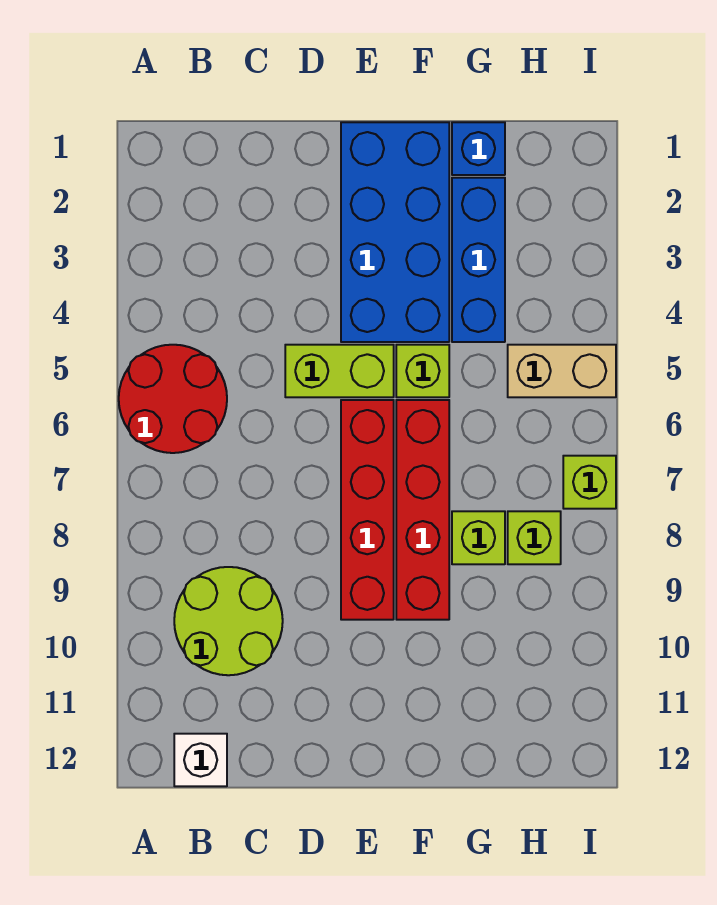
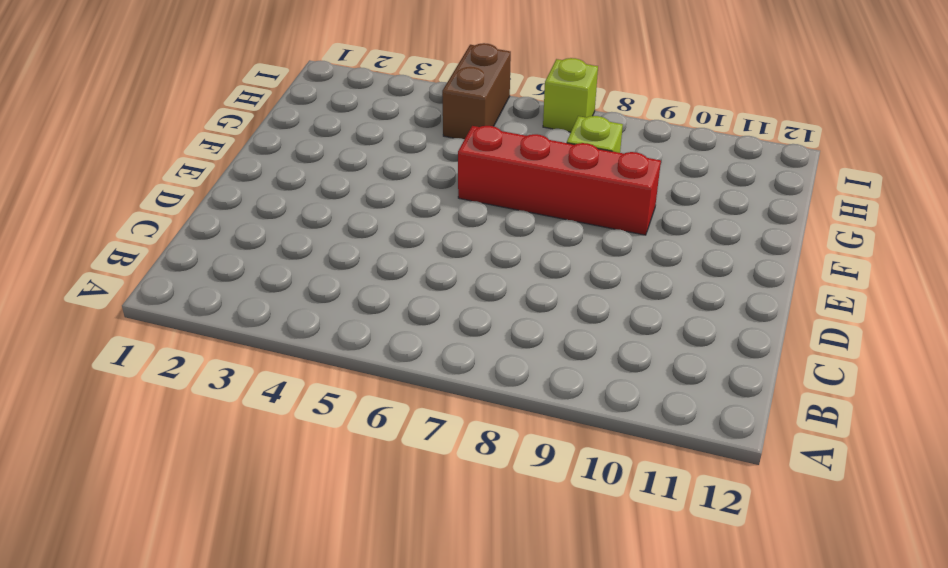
brown brick H5:I5 level 1 -> tan brick H5:I5 level 1
none -> red round brick A5:B6 level 1
none -> lime round brick B9:C10 level 1
none -> white brick B12 level 1

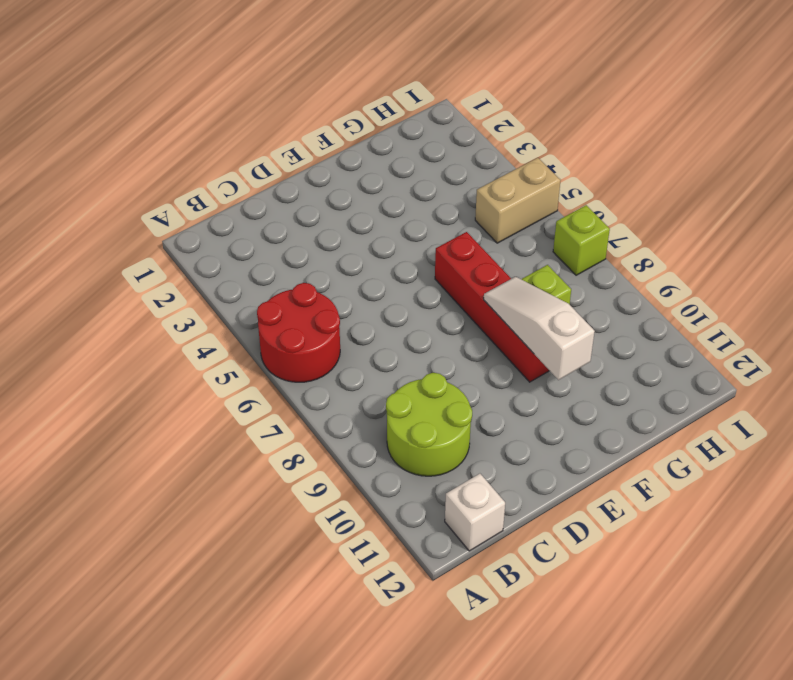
white slope F8:F10 level 2 top 10 -> none
none -> lime brick D5:E5 level 1
none -> blue brick E1:F4 level 1
none -> red brick E6:E9 level 1

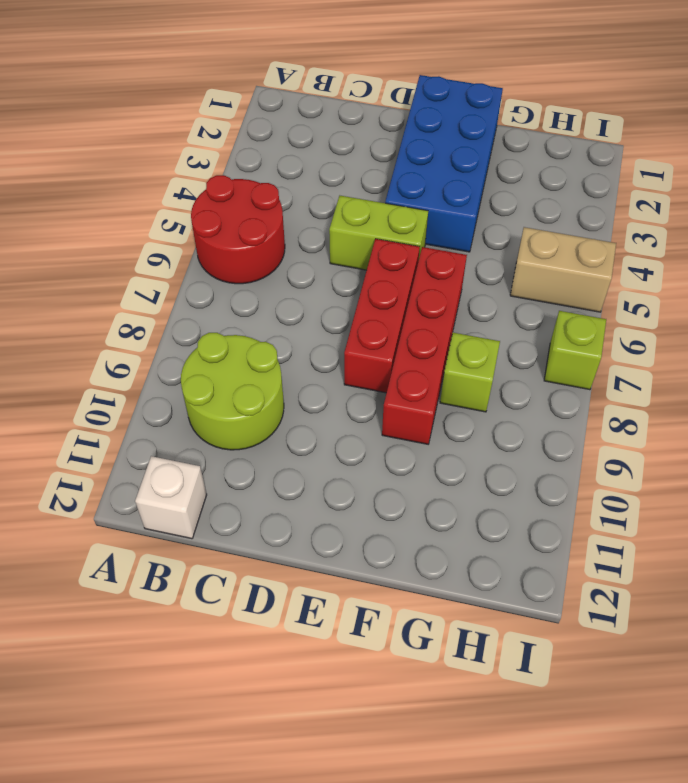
red brick E6:E8 level 1 -> red brick E6:E9 level 1
none -> lime brick F5 level 1
none -> blue brick G1 level 1
none -> blue brick G2:G4 level 1

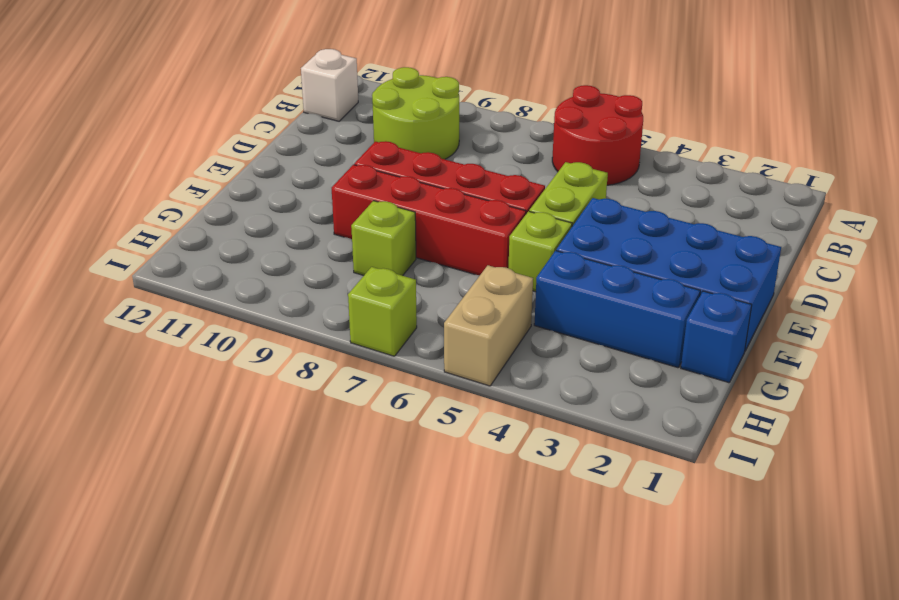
none -> lime brick H8 level 1

